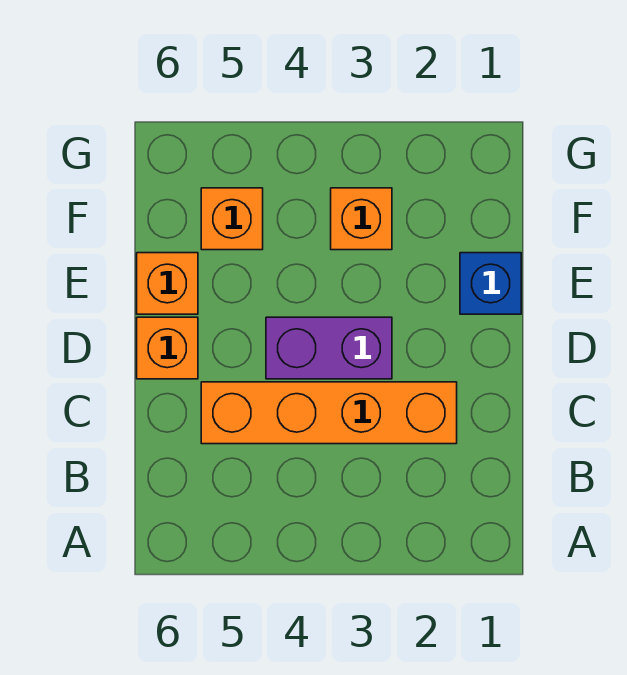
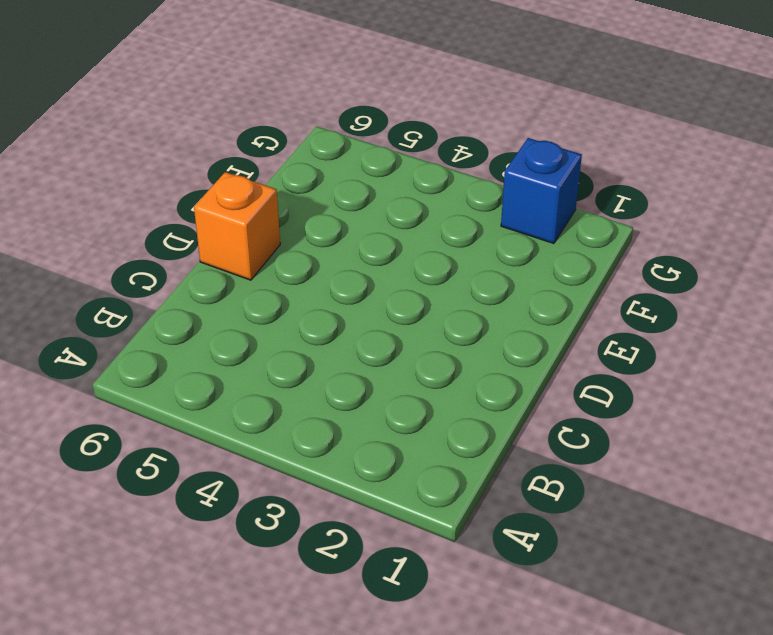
blue brick G2 level 1 -> blue brick E1 level 1
none -> orange brick C2:C5 level 1
none -> purple brick D3:D4 level 1

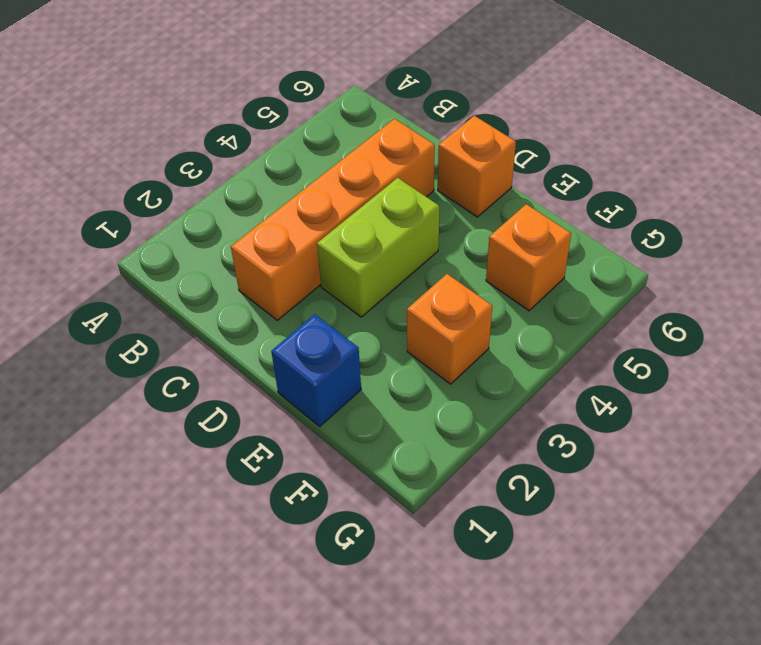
lime brick D3:D4 level 1 -> purple brick D3:D4 level 1
none -> orange brick E6 level 1

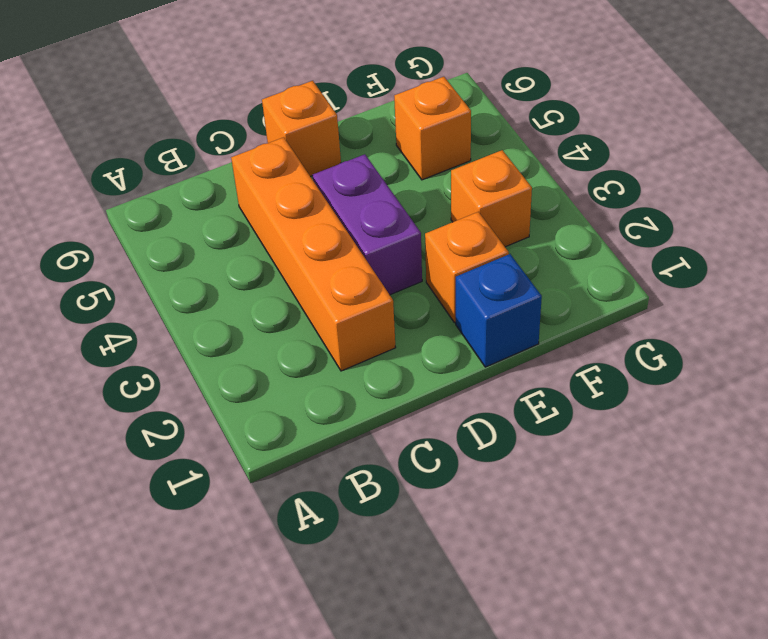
orange brick E2 level 1 -> orange brick E6 level 1

